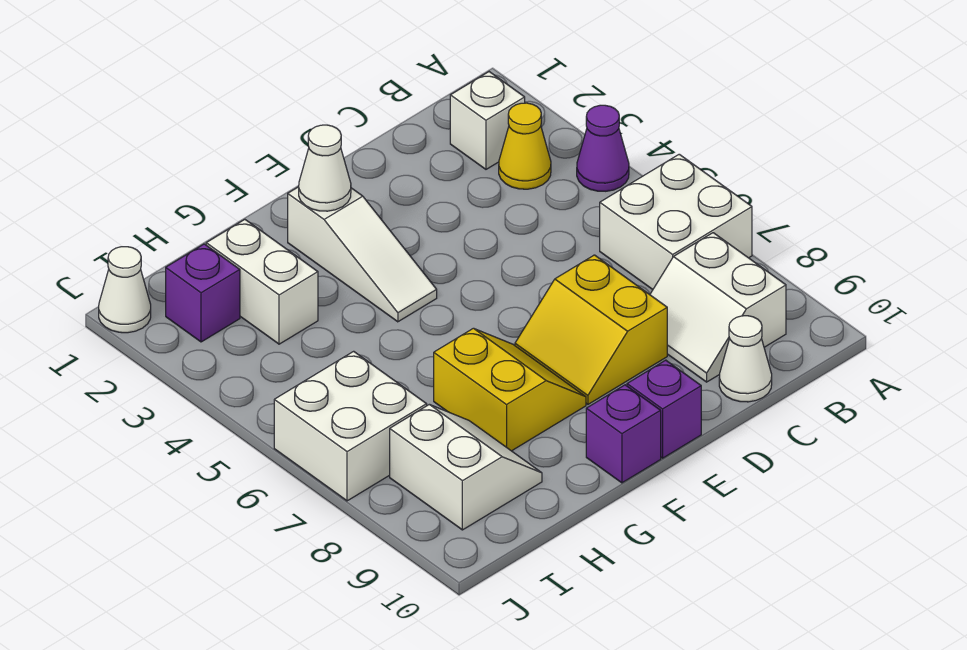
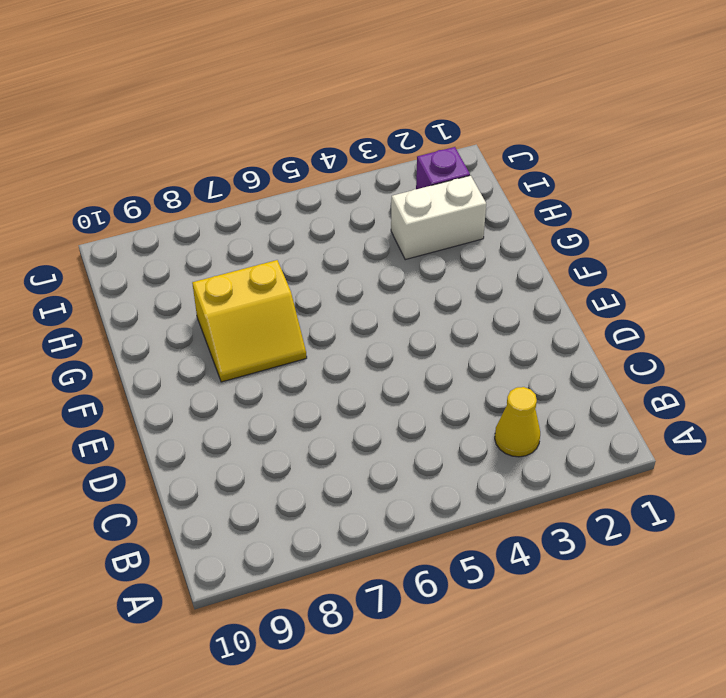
none -> purple cone A4 level 1
none -> white brick A6:B7 level 1
none -> white brick B2 level 1

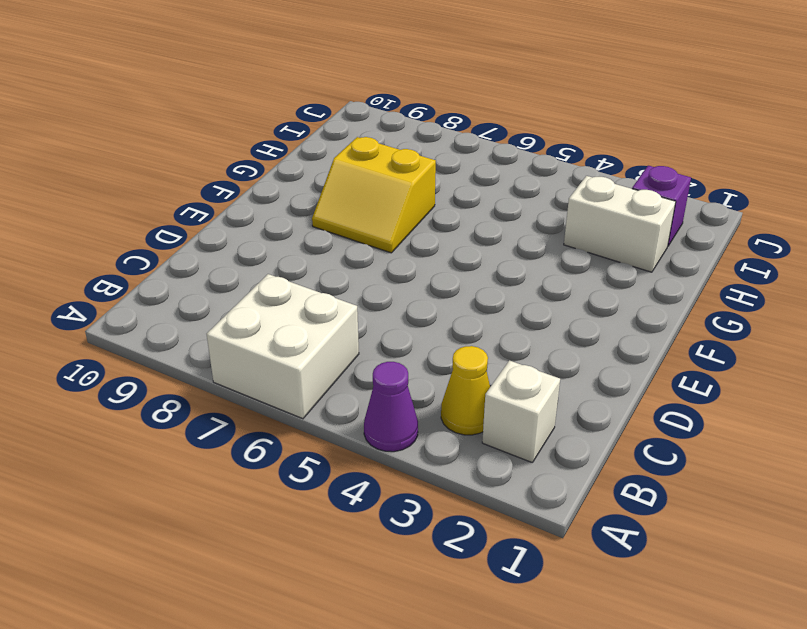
none -> white slope B8:C9 level 1 top B
none -> white cone C10 level 1
none -> yellow slope D7:E8 level 1 top D

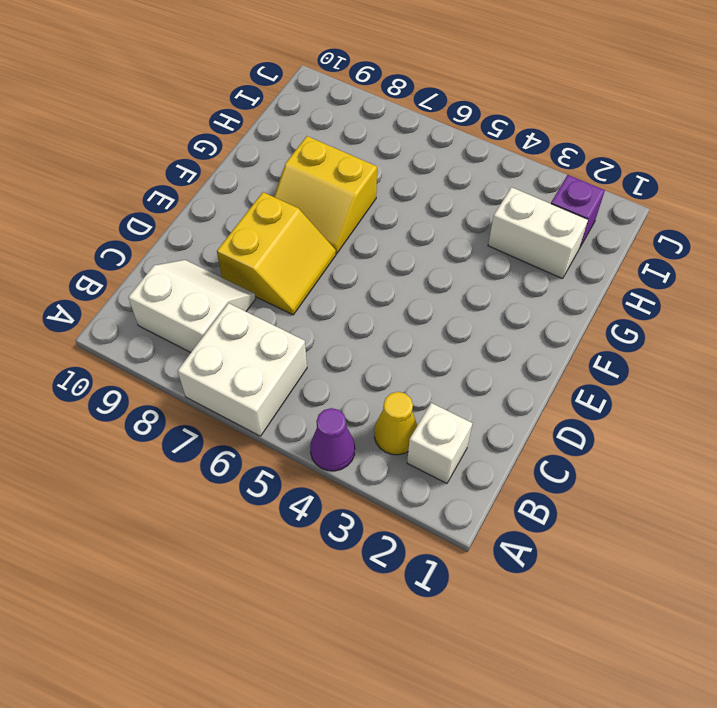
yellow slope D7:E8 level 1 top 8 -> yellow slope D7:E8 level 1 top D
none -> white cone C10 level 1
none -> purple brick E10 level 1
none -> white slope F2:F4 level 1 top 2

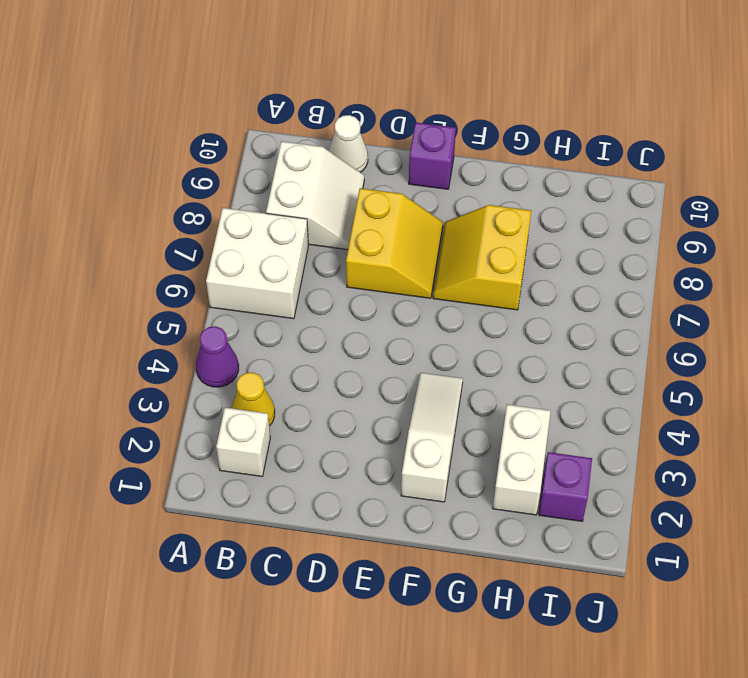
none -> purple brick F10 level 1
none -> white slope H8:I9 level 1 top I
none -> white brick I6:J7 level 1

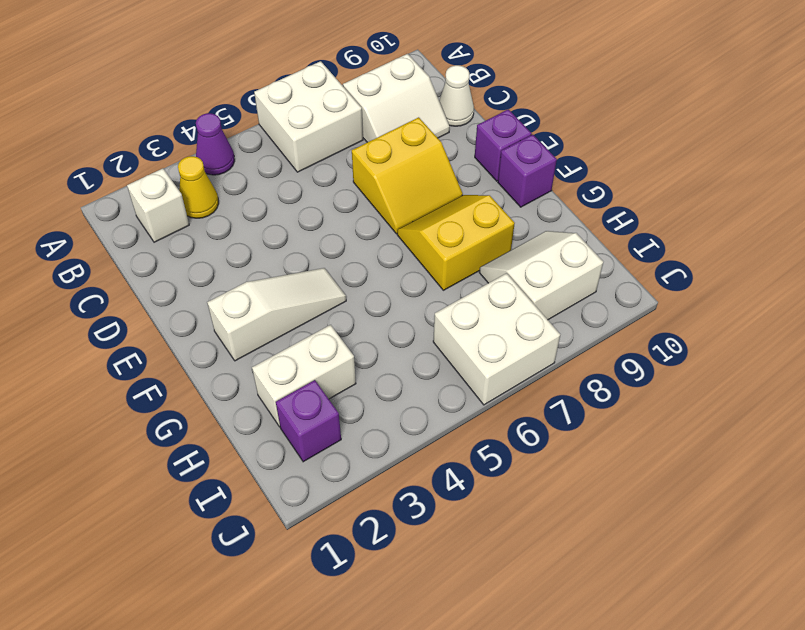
none -> white cone J1 level 1
none -> white cone F2 level 2

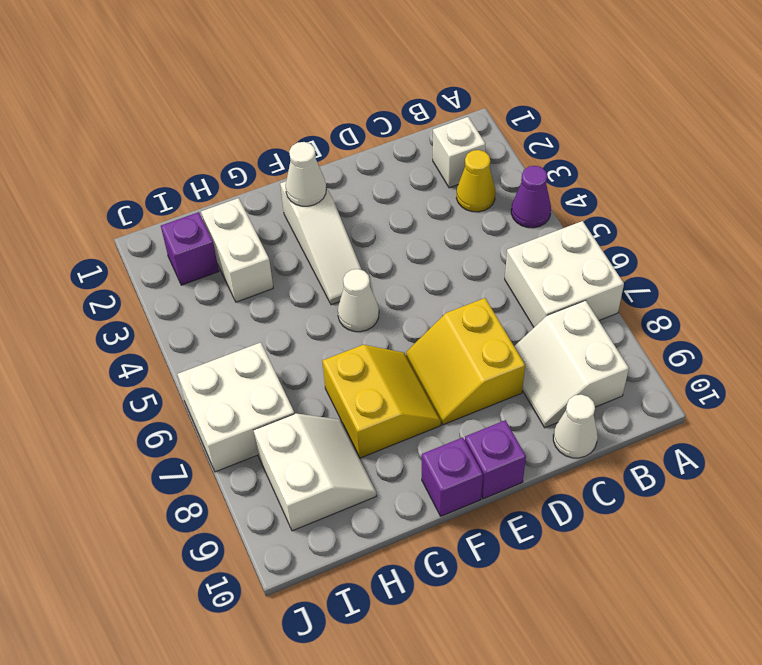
white cone F5 level 1 -> white cone J1 level 1

